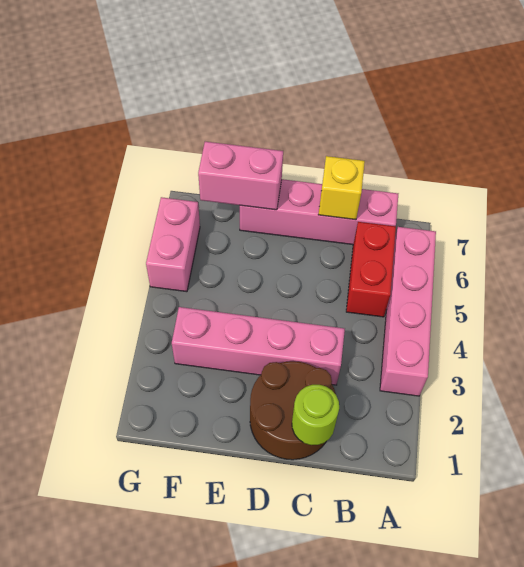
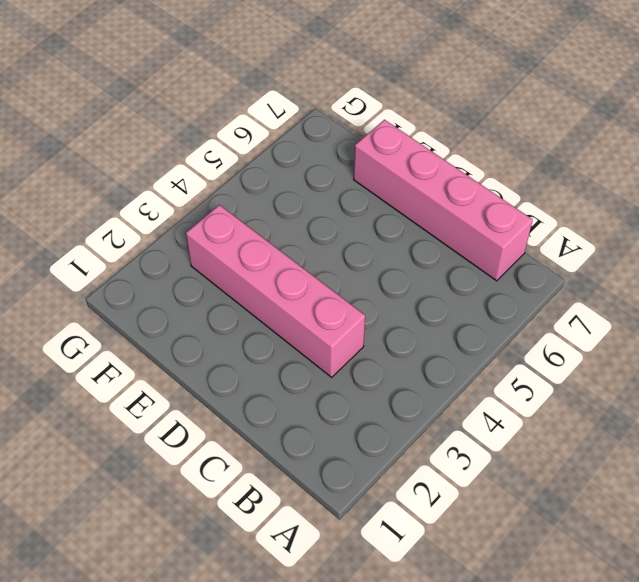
none -> pink brick A3:A6 level 1
none -> red brick B5:B6 level 1

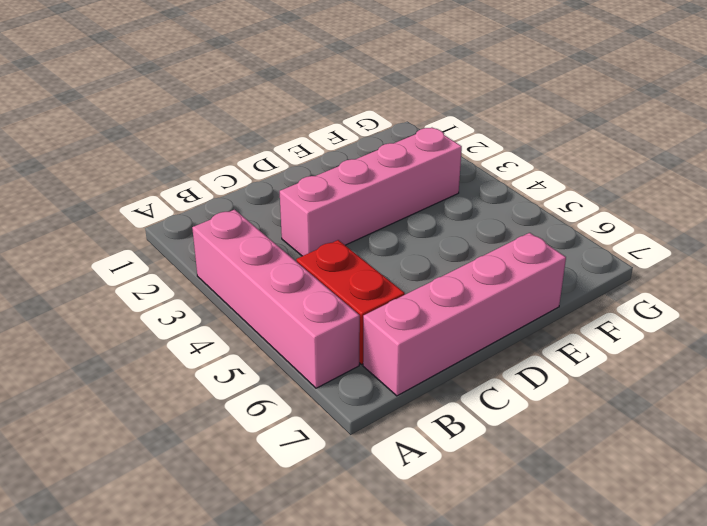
none -> brown round brick C1:D2 level 1
none -> pink brick G5:G6 level 1

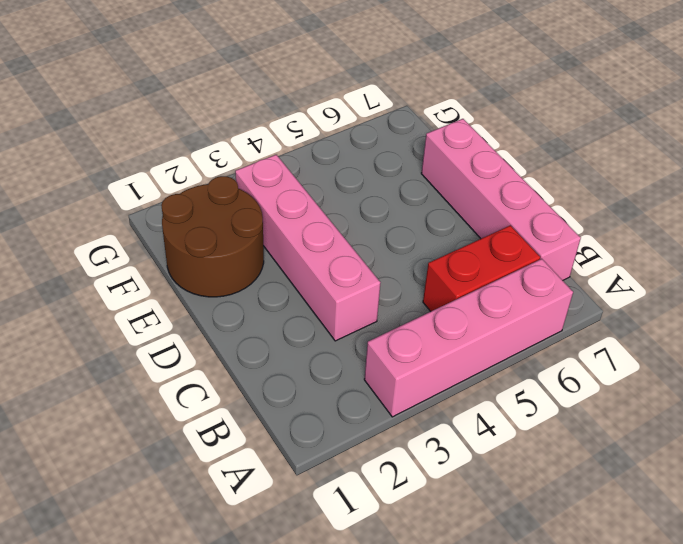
brown round brick E1:F2 level 1 -> brown round brick C1:D2 level 1
none -> pink brick G5:G6 level 1
none -> lime round brick C1 level 2

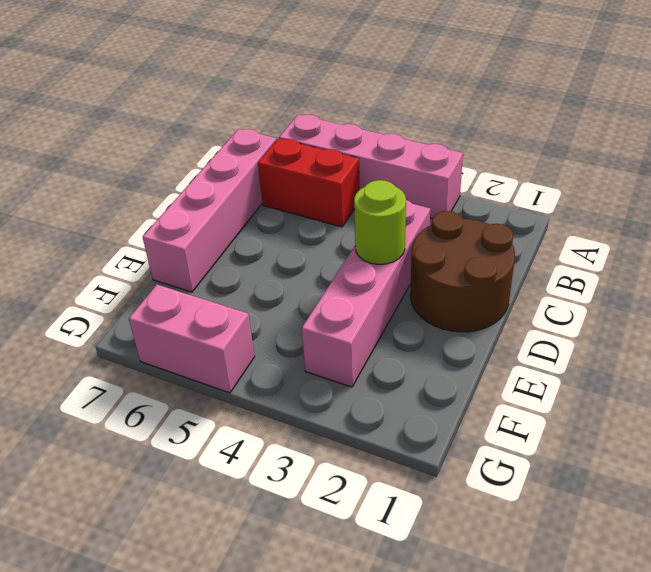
lime round brick D3 level 2 -> lime round brick C1 level 2
none -> yellow brick C7 level 2
none -> pink brick E7:F7 level 2

